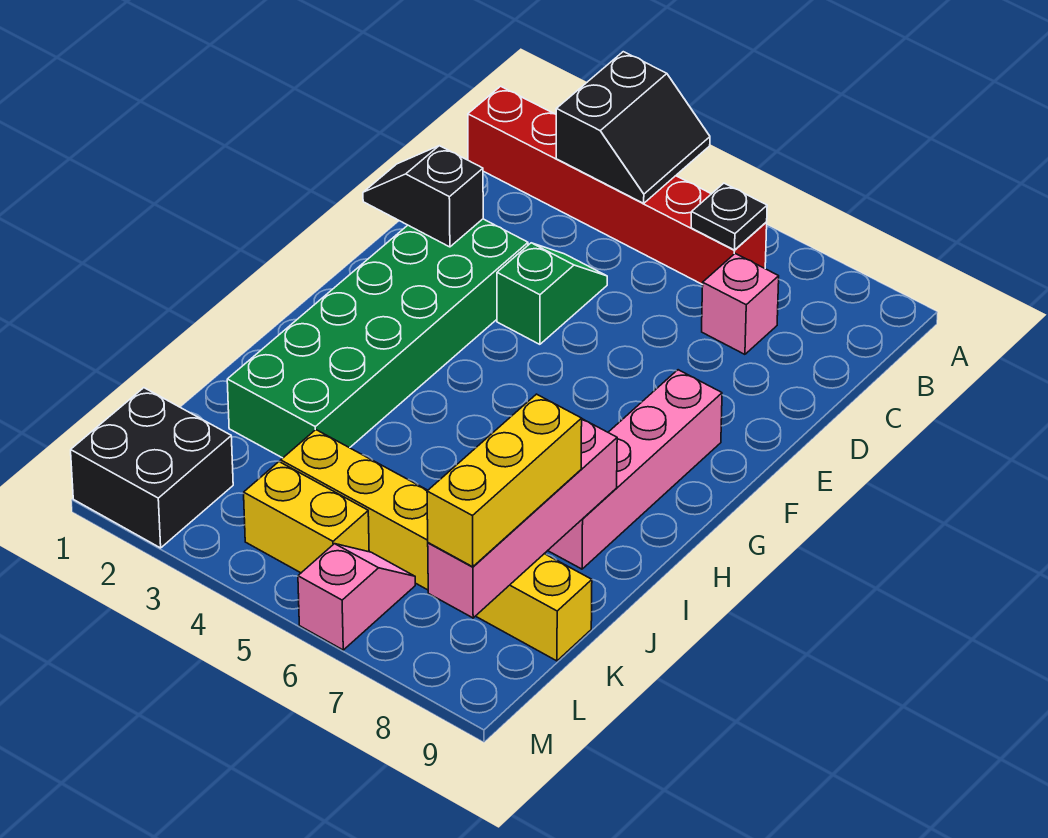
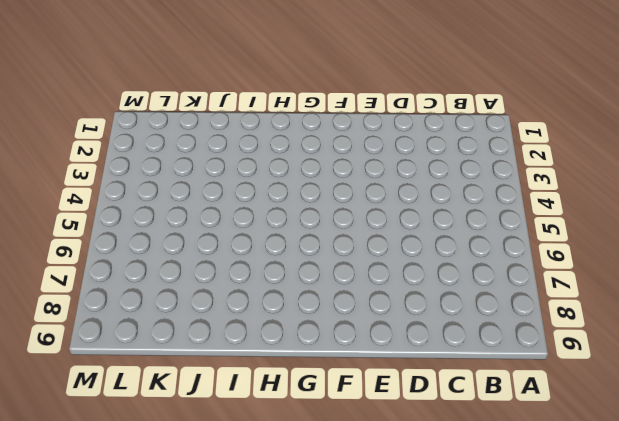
none -> red brick B1:B6 level 1
none -> pink brick C7 level 1
none -> green slope D4:E4 level 1 top E

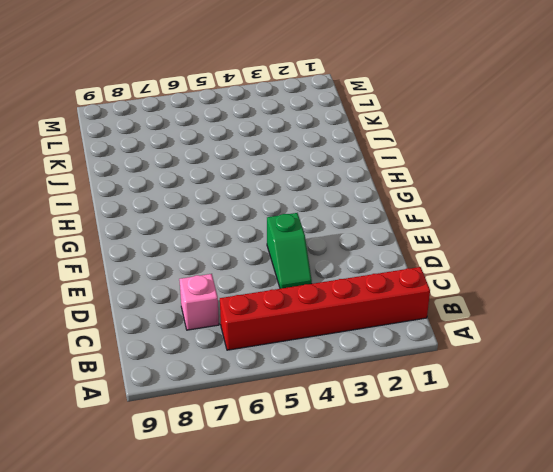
none -> green brick E2:J3 level 1
none -> pink brick F8:I8 level 1
none -> yellow brick K4:K9 level 1

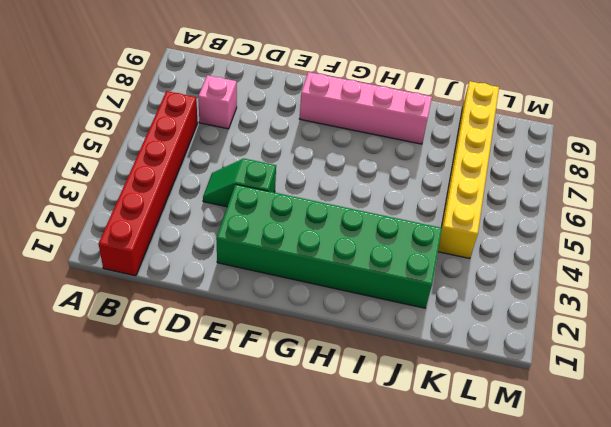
none -> black brick L1:M2 level 1
none -> yellow brick L4:L5 level 1
none -> pink slope L6:M6 level 1 top M

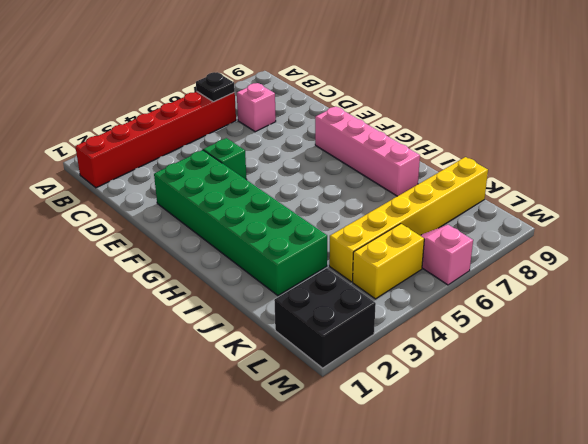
none -> black slope A3:B4 level 2 top 3
none -> black slope E1:E2 level 2 top 2
none -> pink brick I8:L8 level 2

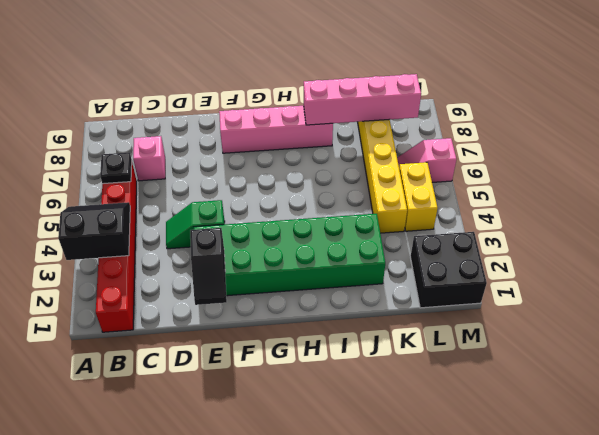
none -> yellow brick J8:L8 level 3

